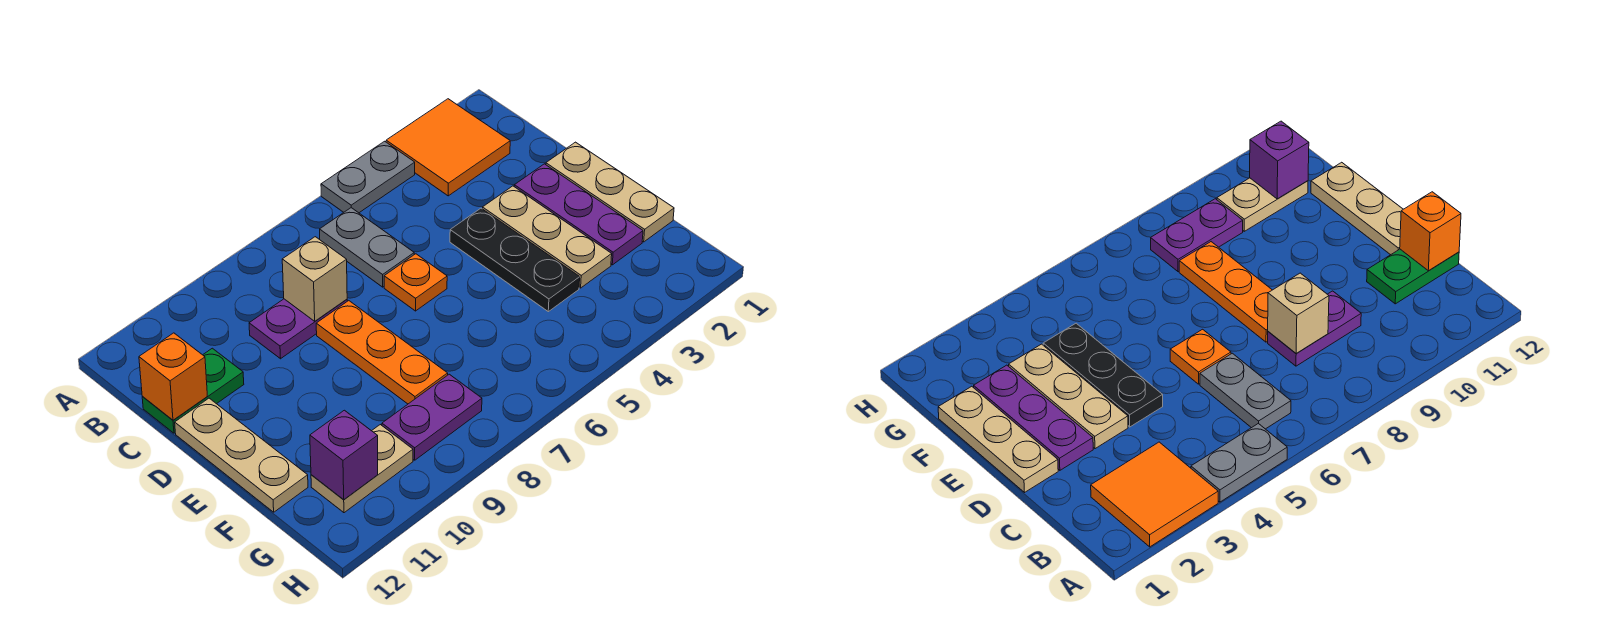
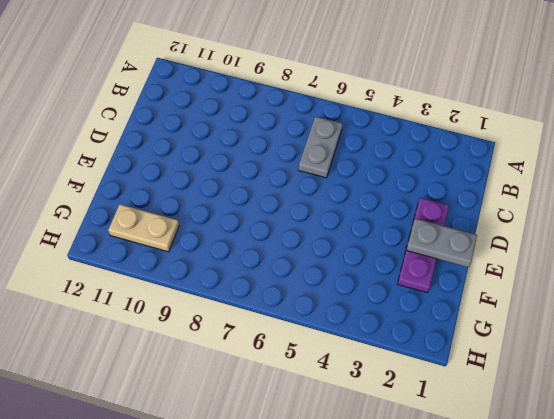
grey plate E1:E2 level 2 -> grey plate A4:A5 level 1
none -> orange tile A2:B3 level 1
none -> purple plate C8:C9 level 1
none -> green plate C11:C12 level 1

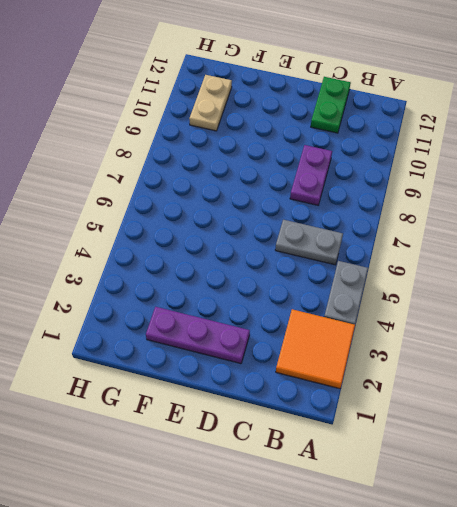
none -> tan plate D1:F1 level 1
none -> tan plate D3:F3 level 1
none -> black plate D4:F4 level 1

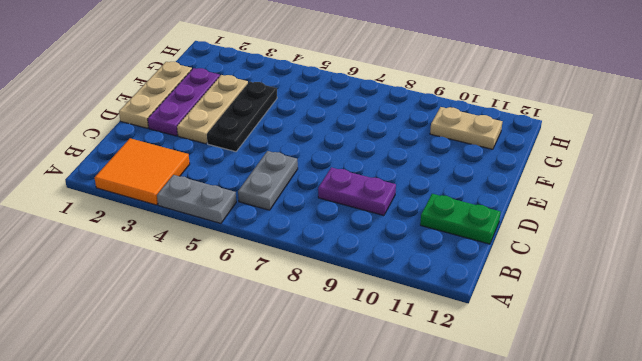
none -> orange plate D6 level 1
none -> orange plate D8:F8 level 1
none -> tan plate D12:F12 level 1

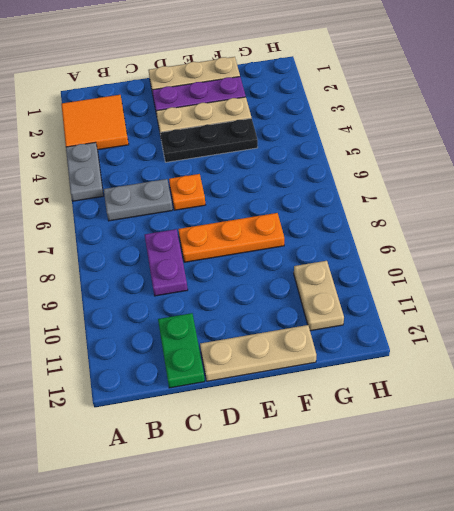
none -> purple plate G8:G9 level 1
none -> tan brick C8 level 2
none -> orange brick C12 level 2

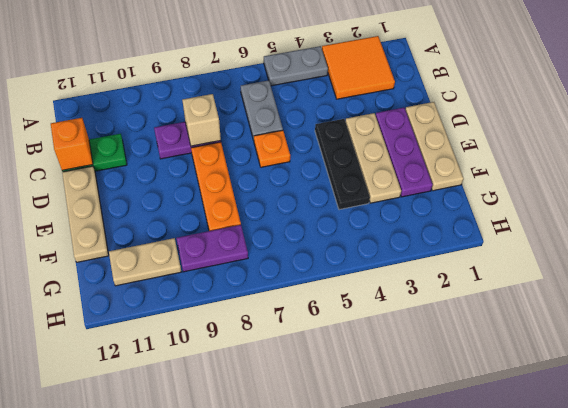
none -> purple brick G11 level 2

